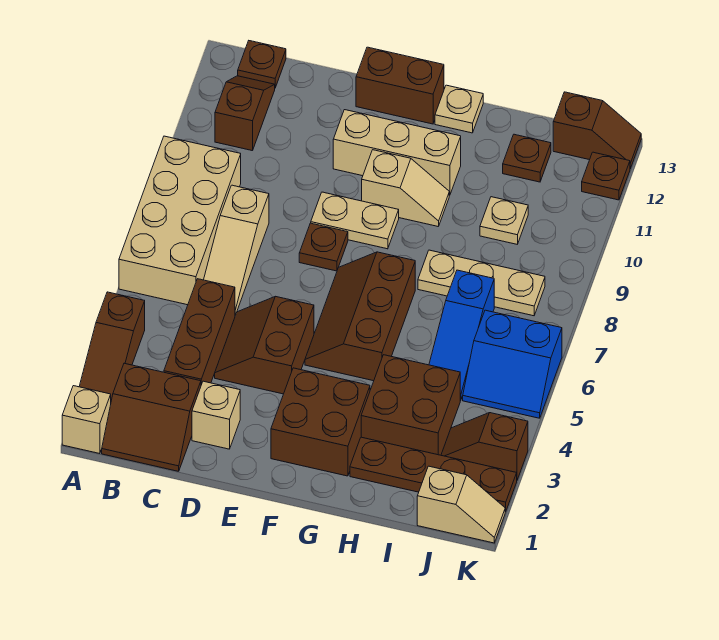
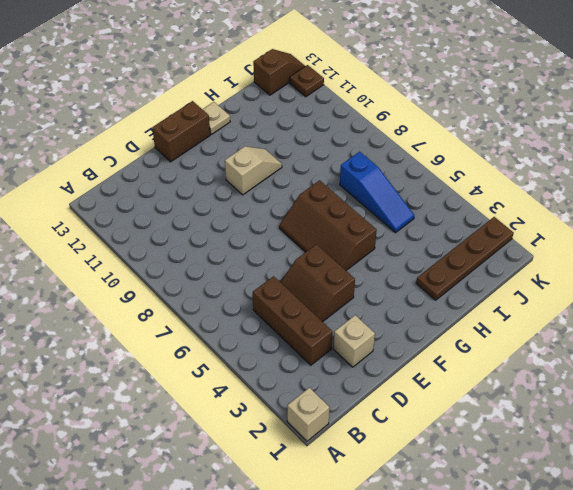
none -> brown slope A2:A4 level 1 top 4
none -> tan brick A6:B9 level 1
none -> brown slope B1:C2 level 1 top 2

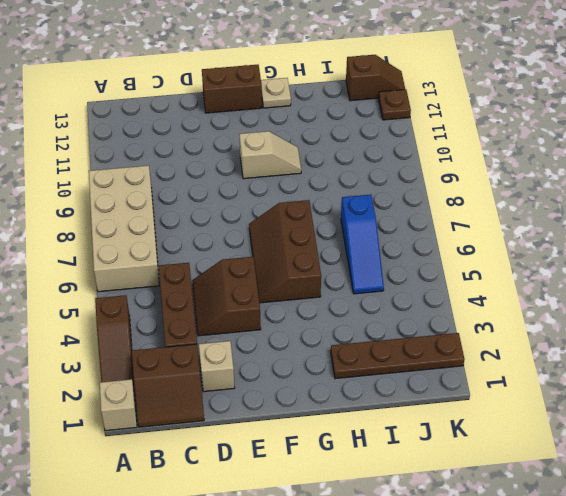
none -> brown slope B11:B12 level 1 top 11
none -> brown plate B13 level 1
none -> tan slope C6:C8 level 1 top 8

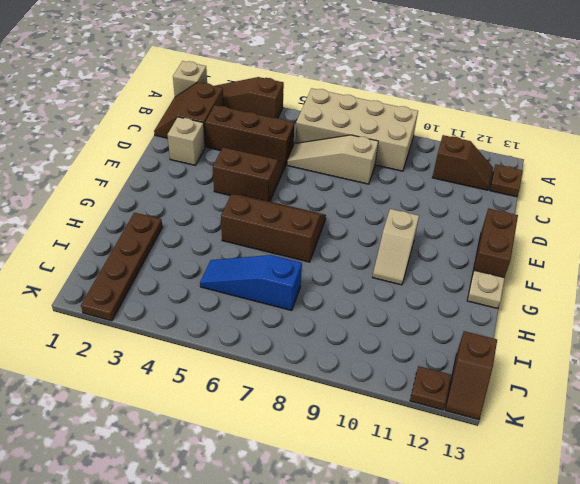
none -> brown plate E8 level 1
none -> tan plate E9:F9 level 1
none -> tan brick E11:G11 level 1

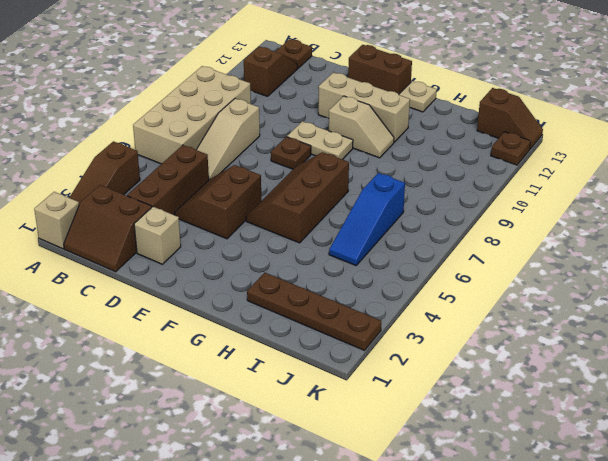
none -> brown brick F2:G3 level 1
none -> brown brick H3:I4 level 1
none -> tan plate H8:J8 level 1

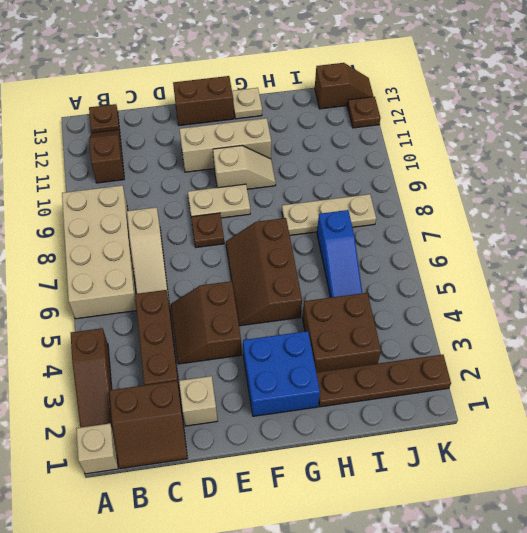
blue brick F2:G3 level 1 -> brown brick F2:G3 level 1
none -> tan plate I10 level 1
none -> brown plate I12 level 1
none -> tan slope J1:K1 level 1 top J

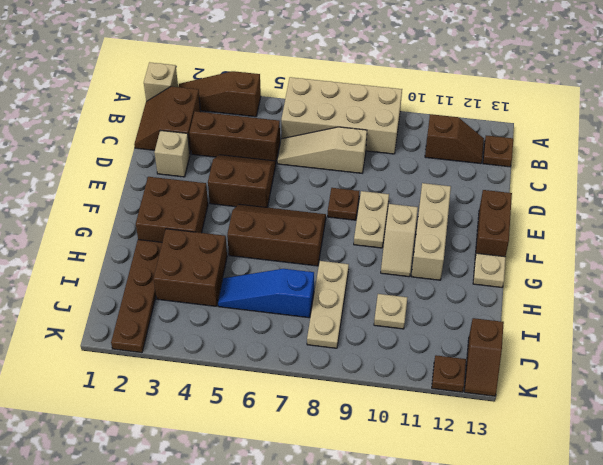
none -> brown plate I12 level 1
none -> tan slope J1:K1 level 1 top J
none -> brown slope J3:K3 level 1 top K

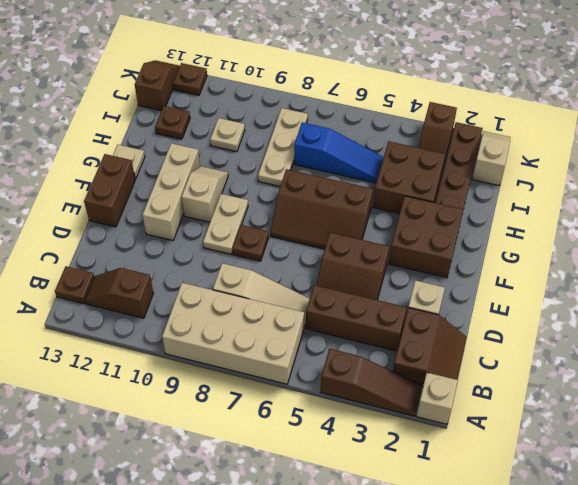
none -> blue slope J5:K6 level 1 top 6

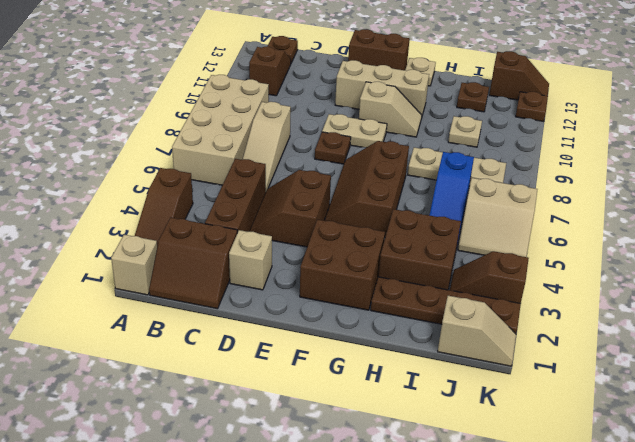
tan slope J5:K6 level 1 top 6 -> blue slope J5:K6 level 1 top 6

